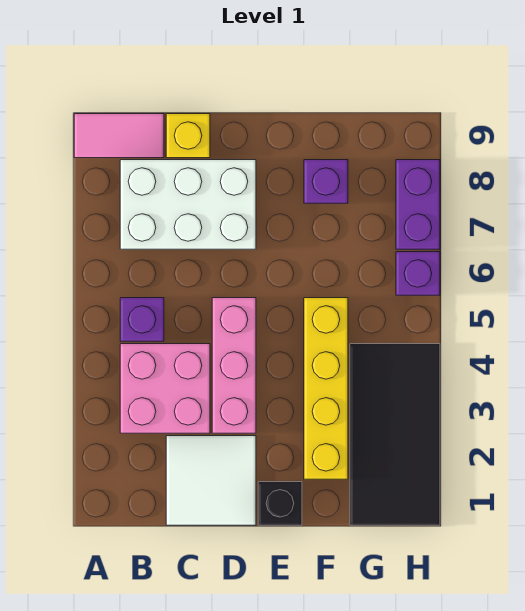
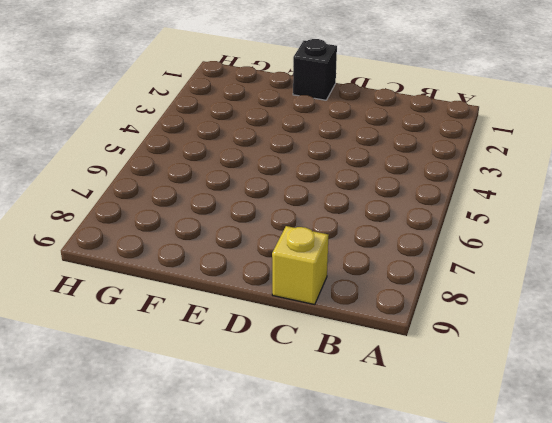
none -> pink tile A9:B9 level 1
none -> pink brick B3:C4 level 1
none -> purple brick B5 level 1

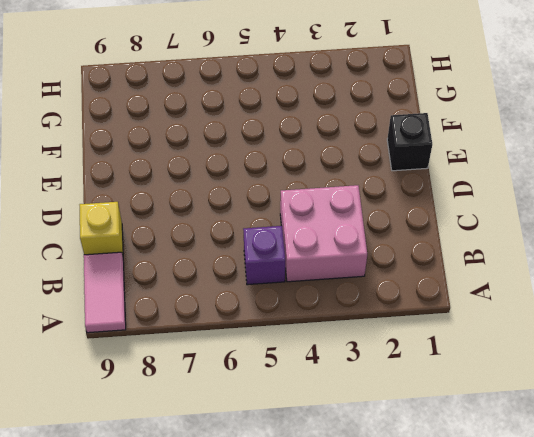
none -> white brick B7:D8 level 1
none -> white tile C1:D2 level 1
none -> pink brick D3:D5 level 1

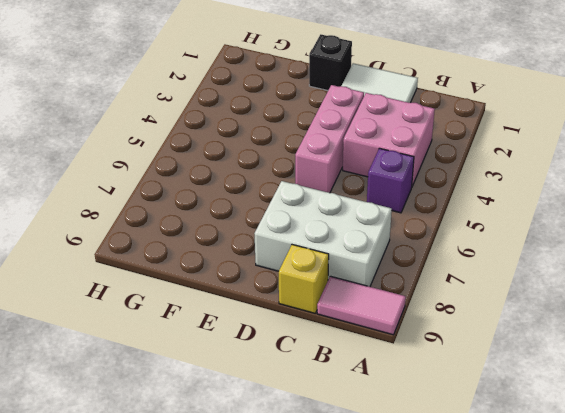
none -> yellow brick F2:F5 level 1
none -> purple brick F8 level 1
none -> black tile G1:H4 level 1

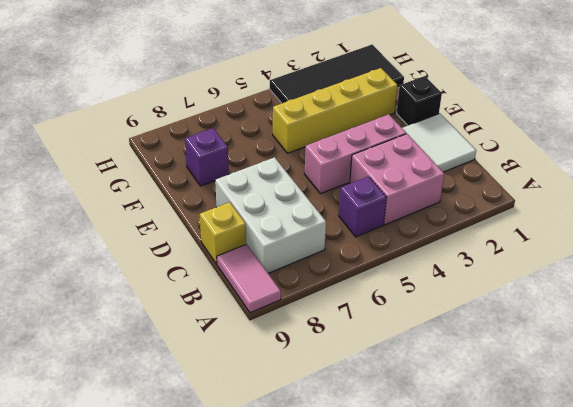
none -> purple brick H6 level 1
none -> purple brick H7:H8 level 1

